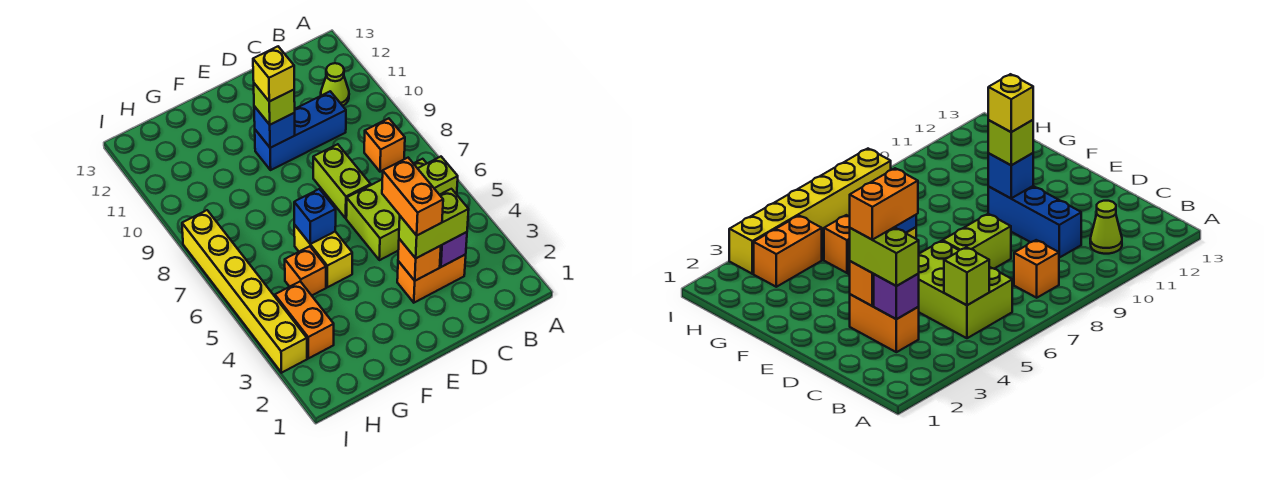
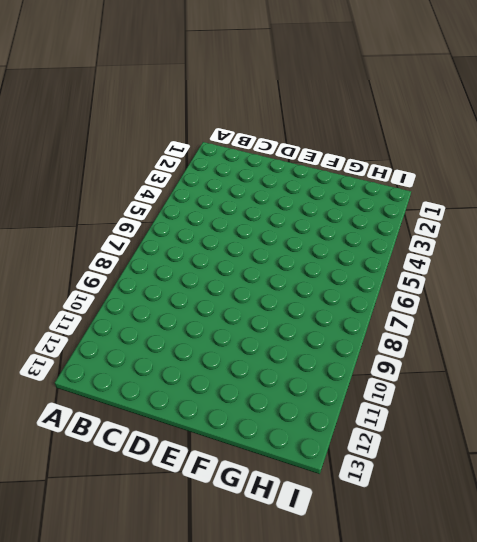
none -> lime brick B5:D6 level 1
none -> orange brick B8 level 1
none -> lime cone B11 level 1

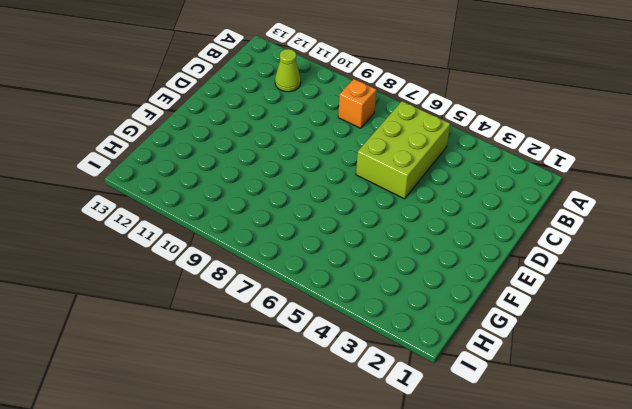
none -> orange brick C3:D3 level 1
none -> blue brick C10:E10 level 1
none -> lime brick D7:D8 level 1

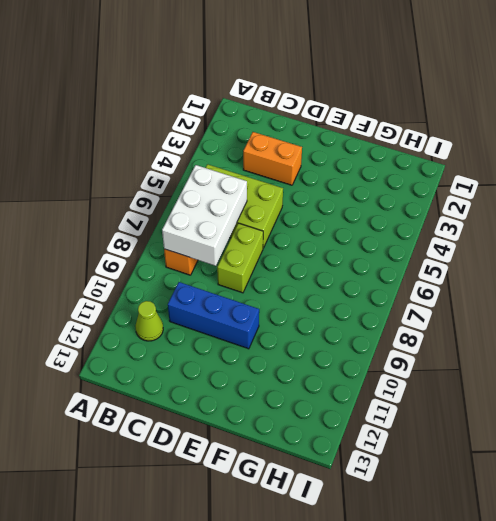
white brick B6:C8 level 2 -> none
none -> yellow brick F5:F6 level 1
none -> orange brick G5 level 1
none -> orange brick H3:H4 level 1

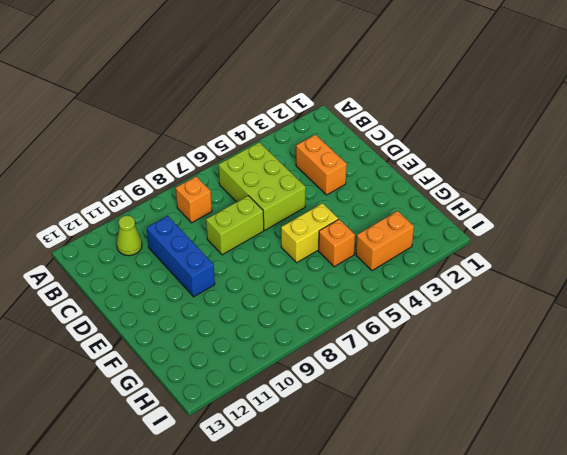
none -> yellow brick I3:I8 level 1
none -> lime brick B5 level 2
none -> purple brick C3 level 2

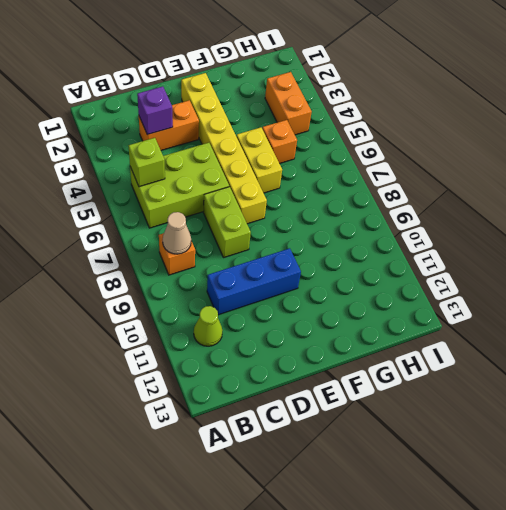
tan cone B8 level 2 -> none
yellow brick E2:E7 level 1 -> yellow brick I3:I8 level 1
none -> orange brick D3 level 2
none -> blue brick E10 level 2
none -> blue brick F6 level 2

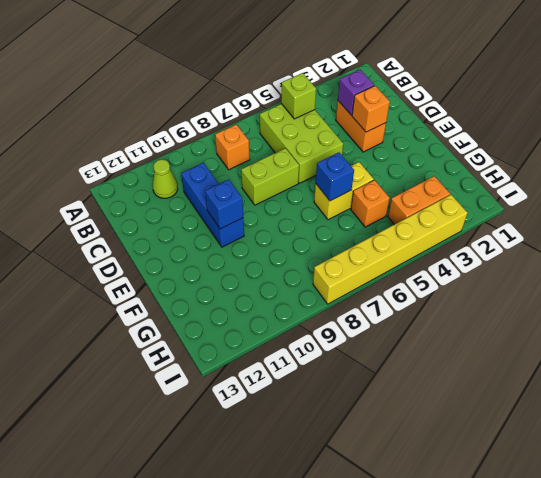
none -> lime brick C3:D3 level 3
none -> lime brick E10 level 3
none -> orange brick D3:D4 level 4

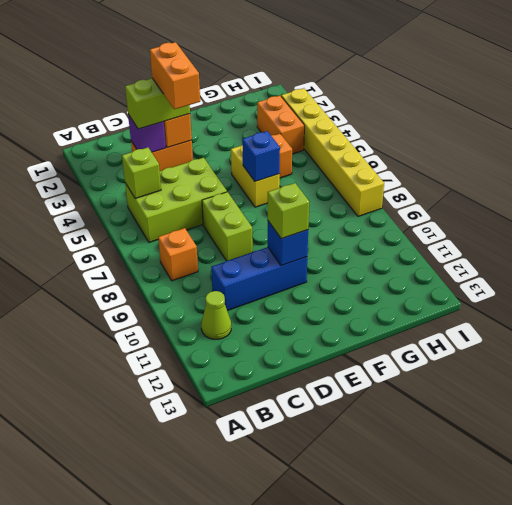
none -> yellow brick E10 level 4

